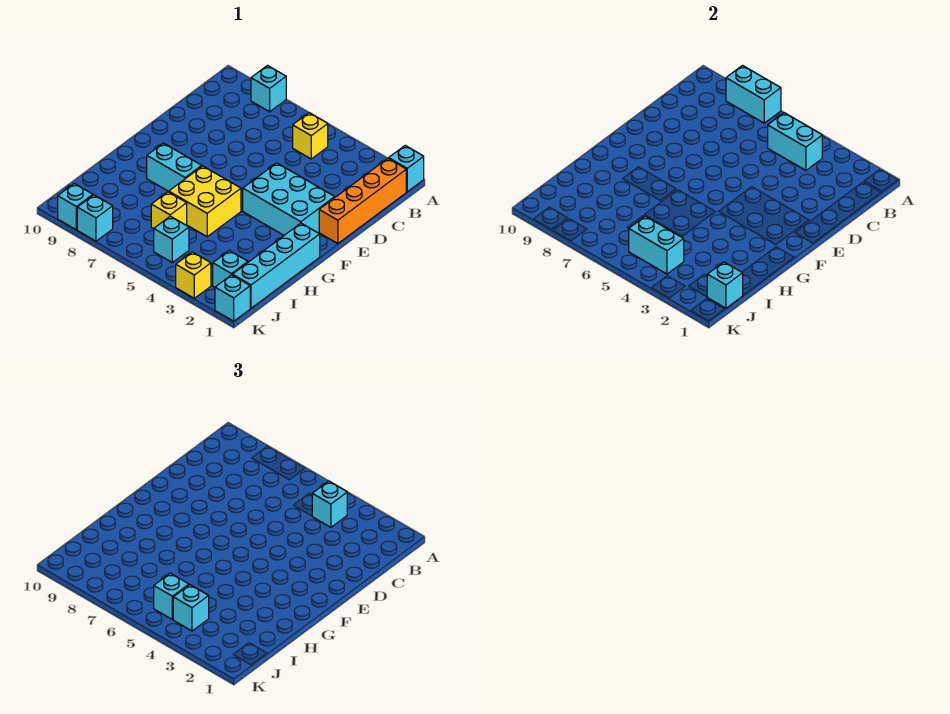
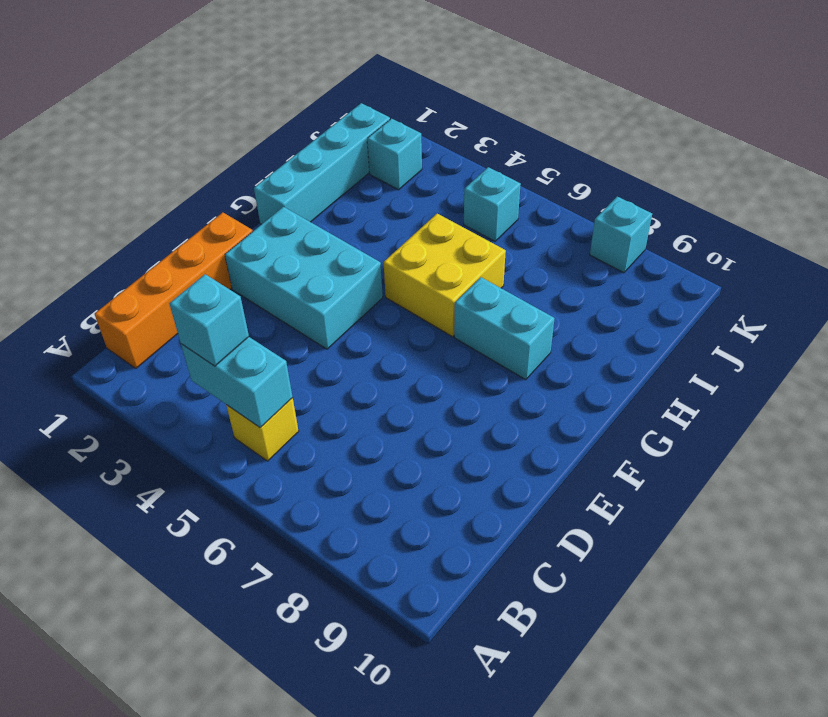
none -> cyan brick A1 level 1
none -> cyan brick A8 level 1
none -> yellow brick I6 level 1

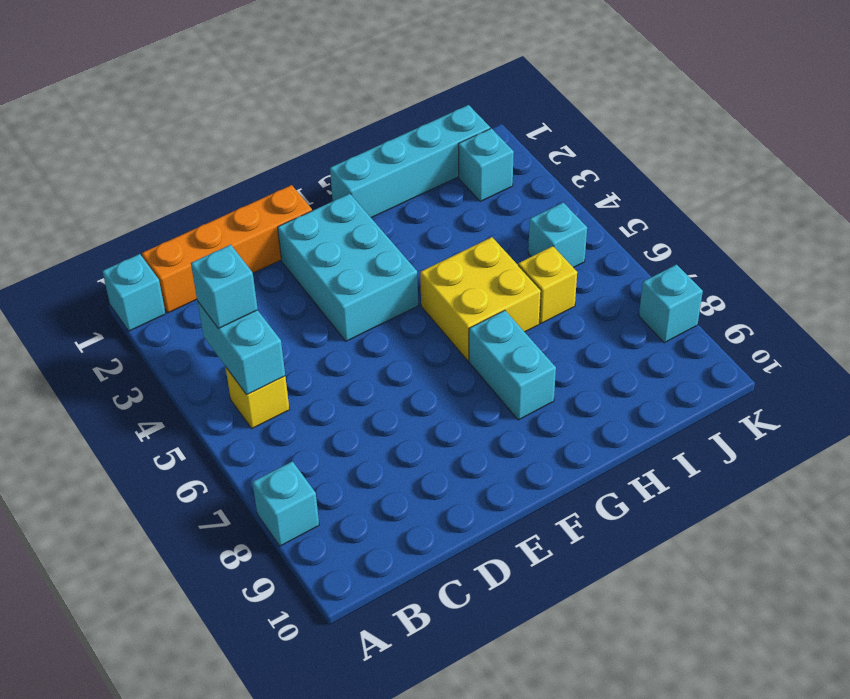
none -> cyan brick K1 level 1
none -> yellow brick K3 level 1
none -> cyan brick K9 level 1

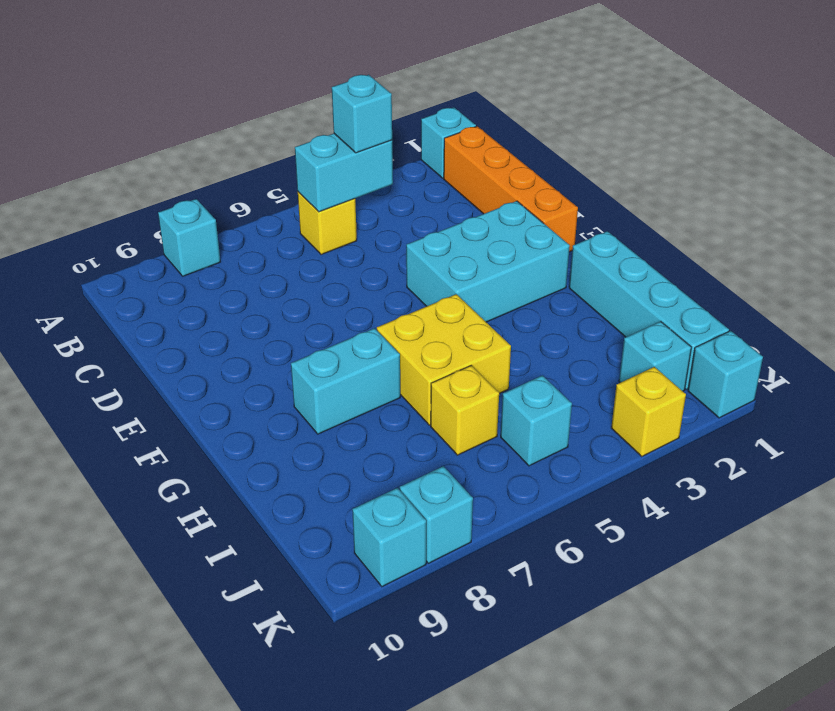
none -> cyan brick A7:A8 level 2
none -> cyan brick J1 level 2
none -> cyan brick J4:J5 level 2

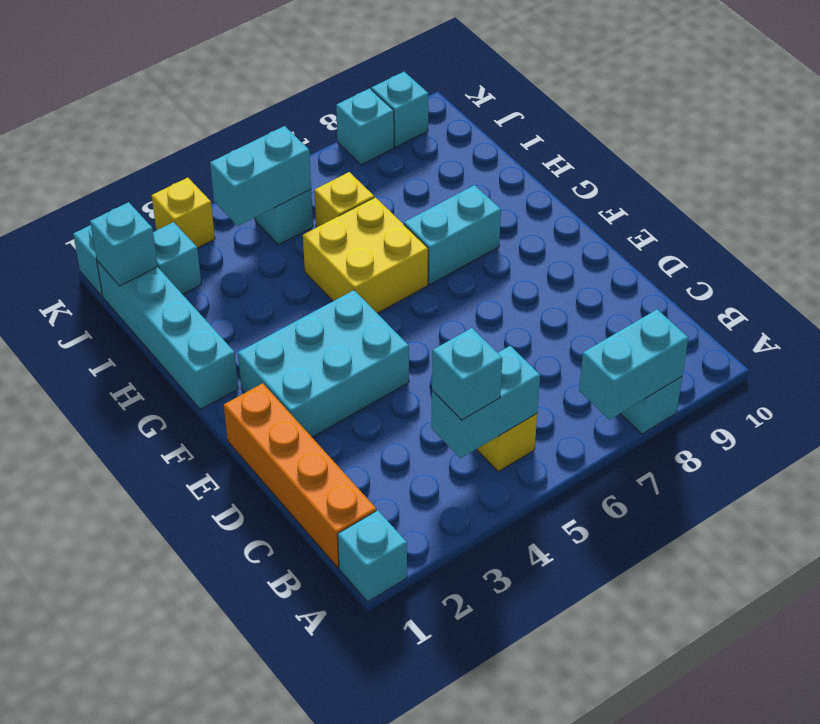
none -> cyan brick J4 level 3
none -> cyan brick J5 level 3

